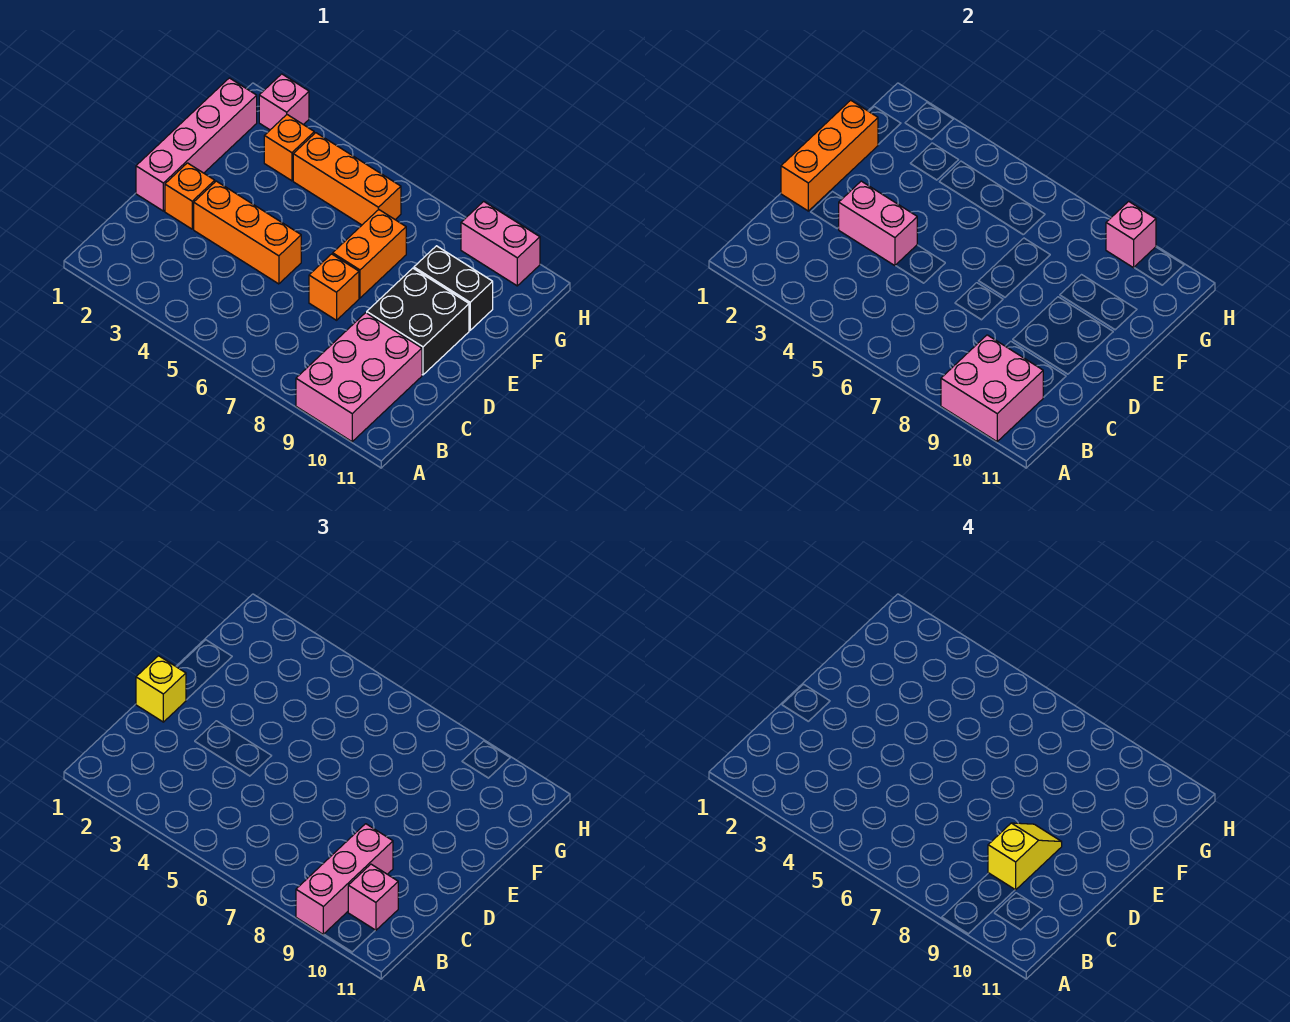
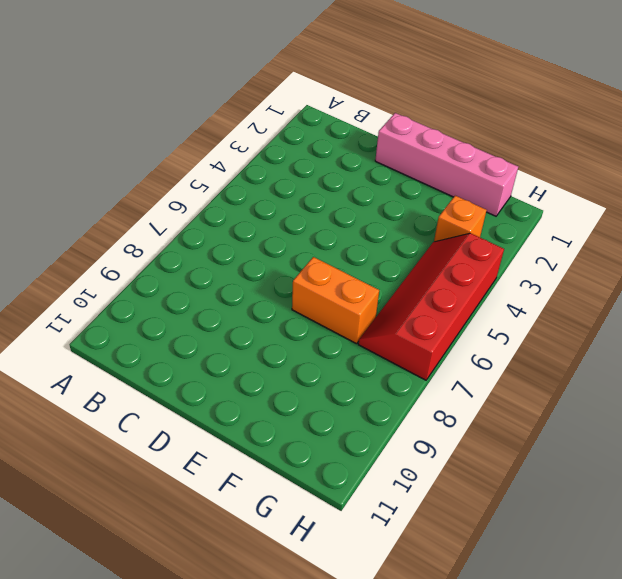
red slope G4:H7 level 1 top H -> orange brick G4:G6 level 1
none -> pink brick A9:C10 level 1
none -> orange brick D2 level 1
none -> orange brick D3:D5 level 1

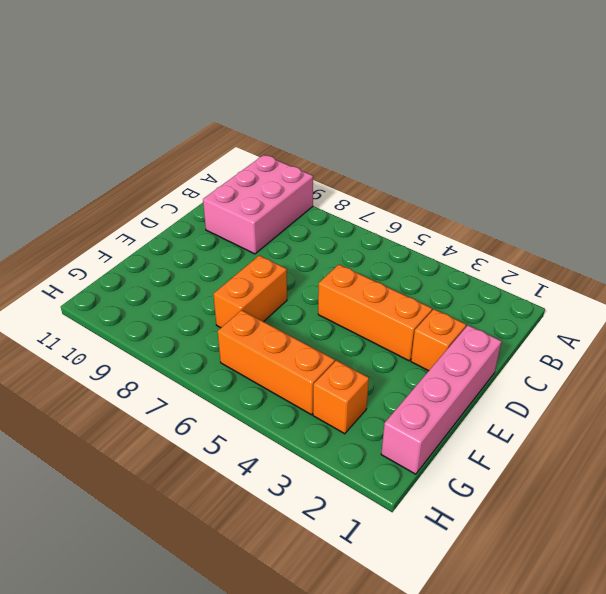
none -> orange brick D7 level 1
none -> black brick D9:E10 level 1
none -> black brick F9:F10 level 1

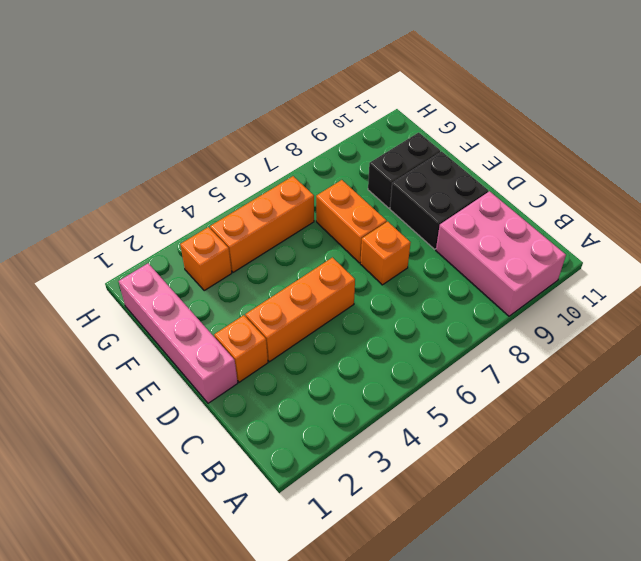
none -> pink brick H2 level 1
none -> pink brick H9:H10 level 1
none -> pink brick A9:B10 level 2

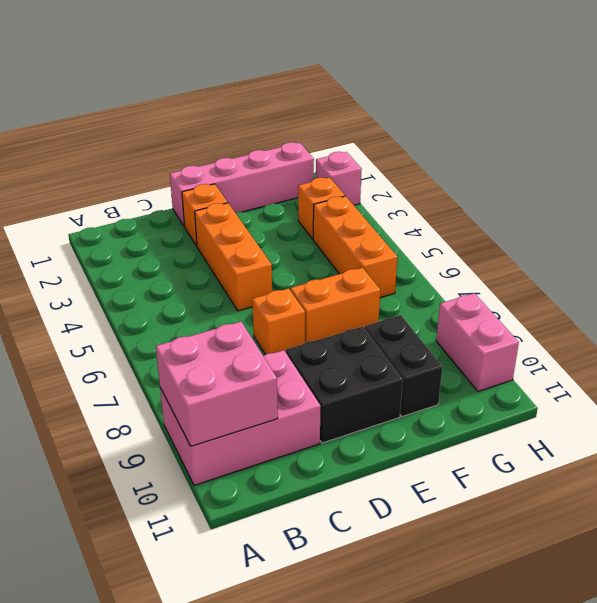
none -> orange brick D1:F1 level 2
none -> pink brick D3:D4 level 2
none -> pink brick H9 level 2

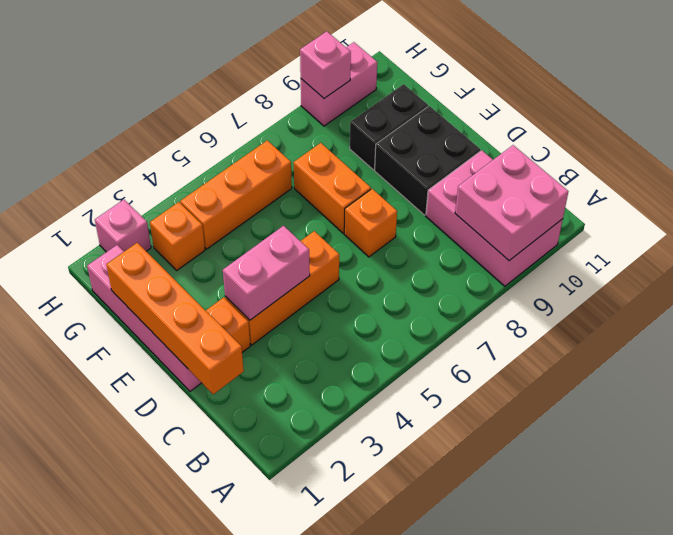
orange brick C1:F1 level 2 -> orange brick D1:F1 level 2
none -> pink brick A9:C9 level 3
none -> pink brick B10 level 3
none -> yellow brick D1 level 3

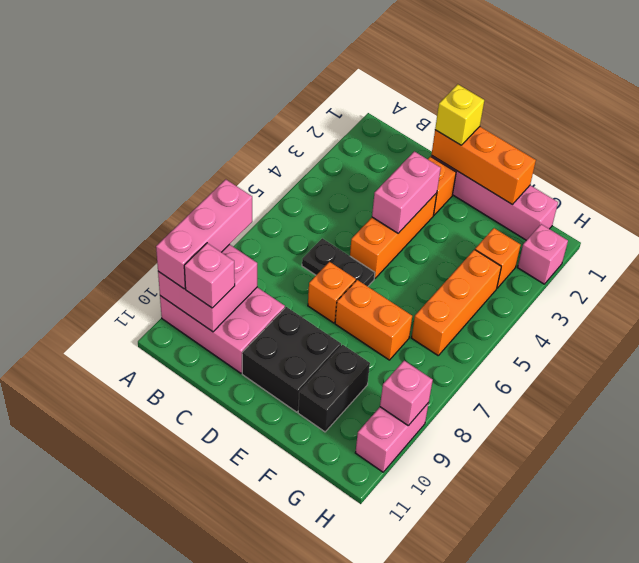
pink brick A8:A10 level 3 -> pink brick A9:C9 level 3
black plate C6:D6 level 1 -> none
none -> yellow slope C9:D9 level 4 top C

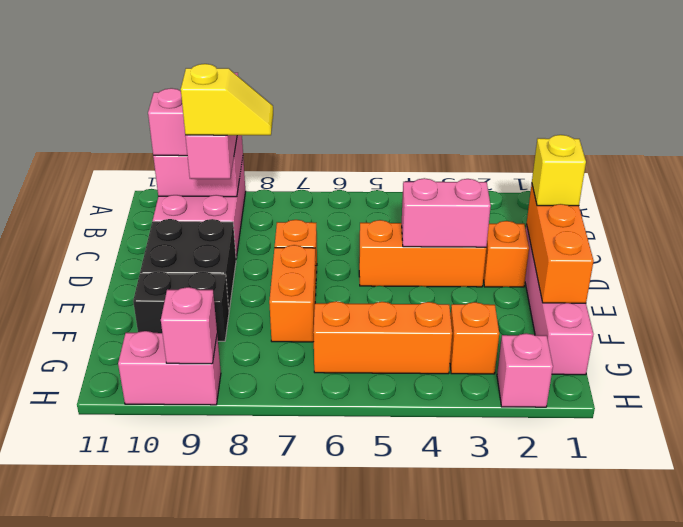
yellow slope C8:C9 level 4 top 9 -> yellow slope C9:D9 level 4 top C

